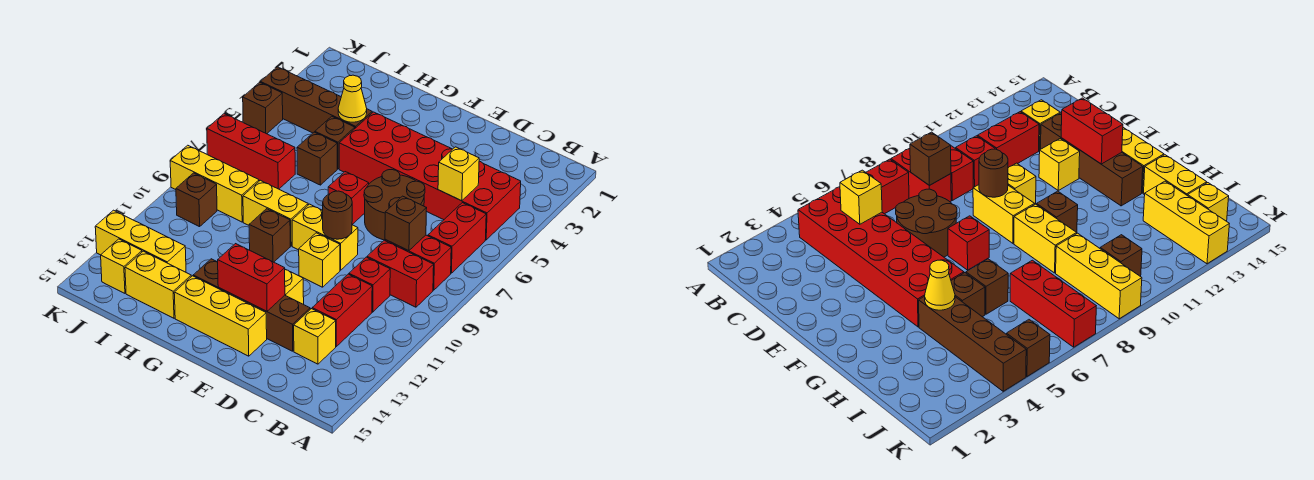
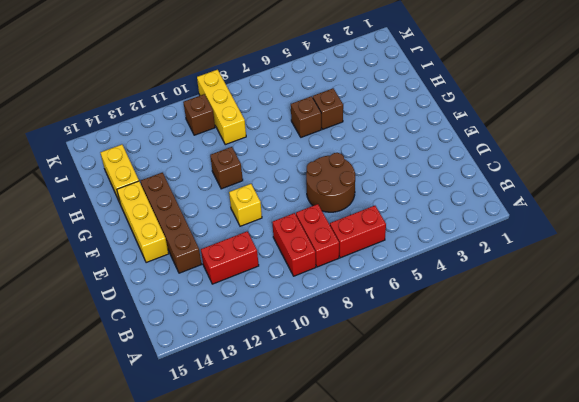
none -> red brick B4:G5 level 1
none -> red brick C10 level 1
none -> yellow brick C13 level 1
none -> yellow brick E9:F9 level 1

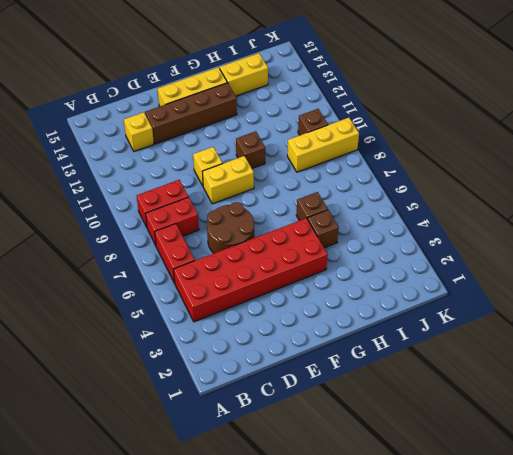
none -> red brick C10 level 1
none -> red brick C11:C12 level 1
none -> yellow brick E12 level 1
none -> red brick F7 level 1

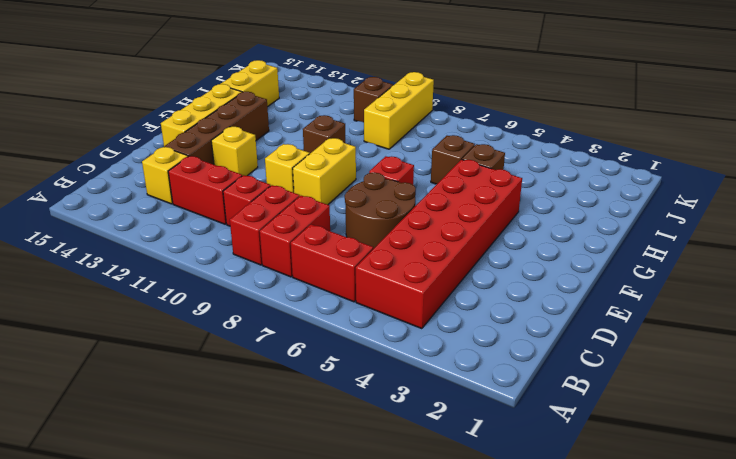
none -> yellow brick G9:H9 level 1
none -> brown brick H4:K4 level 1
none -> red brick I7:K7 level 1
none -> yellow brick I13:K13 level 1

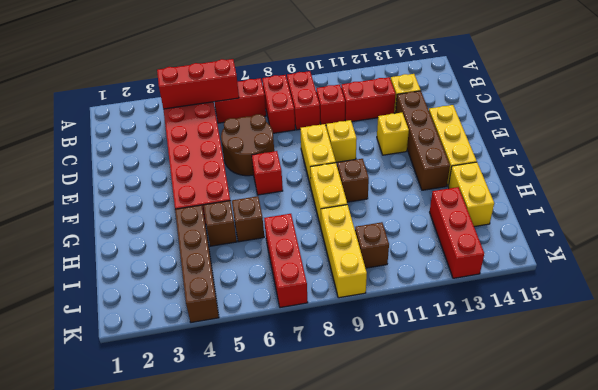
red brick B4:B6 level 2 -> none
red brick I13:K13 level 1 -> yellow brick I13:K13 level 1
none -> yellow brick J14 level 1
none -> brown brick K5 level 1
none -> yellow brick C5 level 2
none -> brown brick C8 level 2

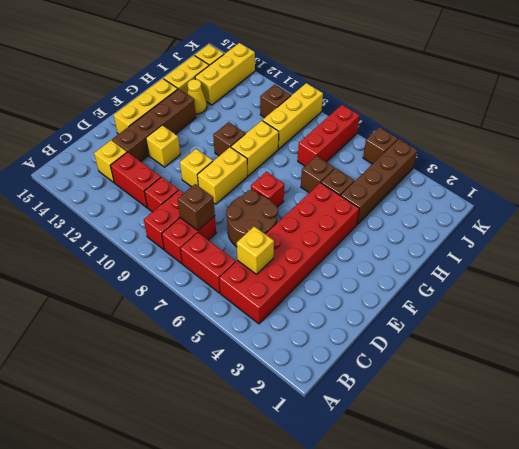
yellow cone H13 level 1 -> yellow cone H4 level 2
none -> brown round brick E9 level 2
none -> red brick E13:F13 level 2

